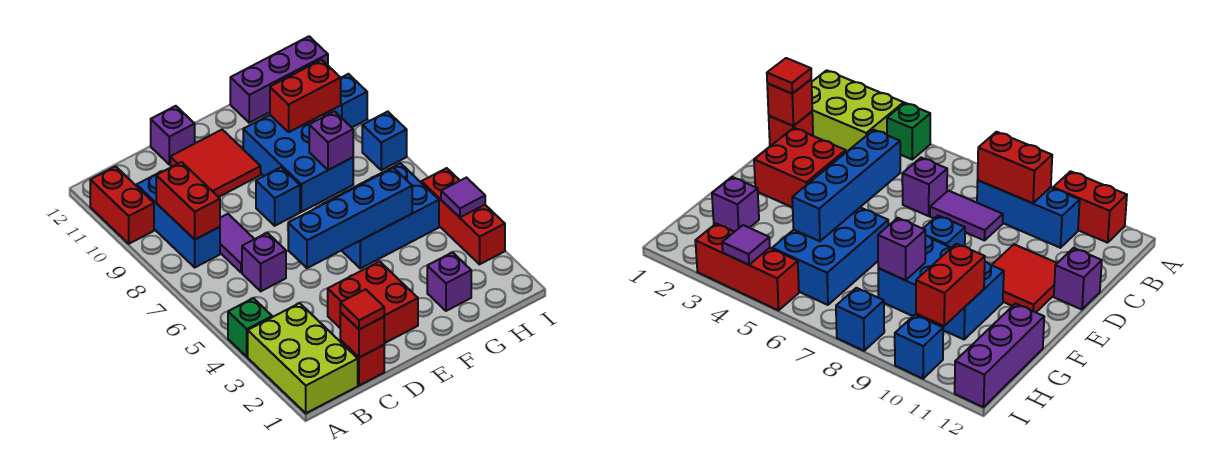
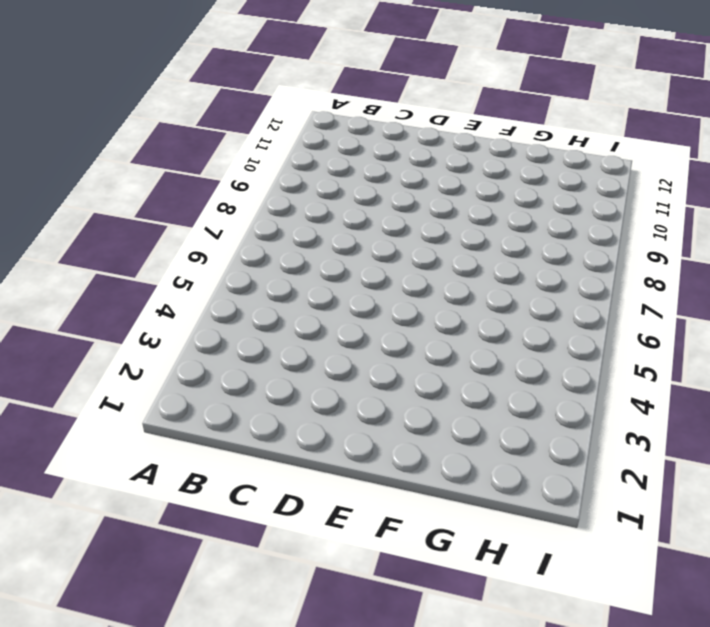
none -> lime brick A1:B3 level 1
none -> green brick A4 level 1
none -> red brick A10:A11 level 1

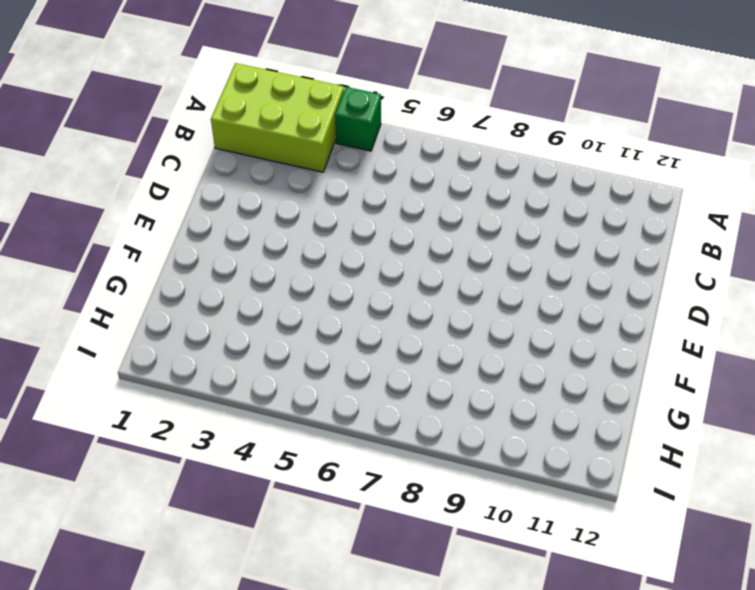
none -> red brick A10:A11 level 1
none -> blue brick B8:B10 level 1
none -> red brick C1 level 1

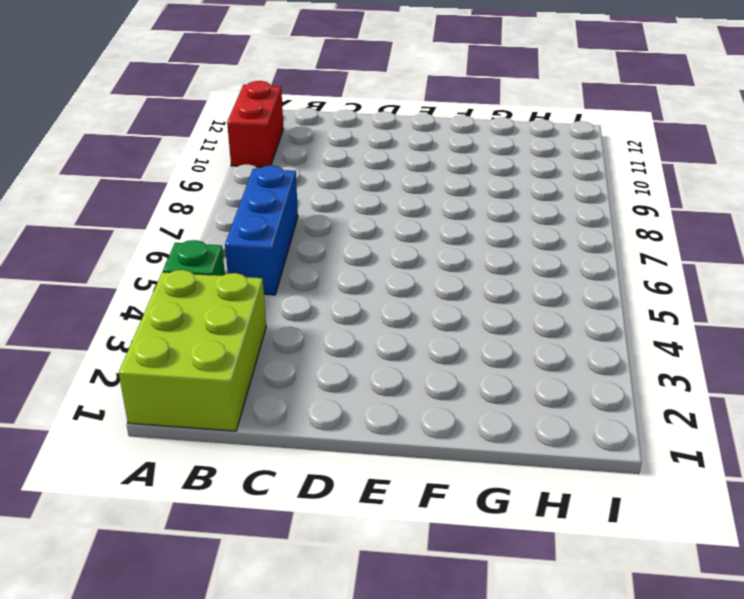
blue brick B5:B7 level 1 -> blue brick B8:B10 level 1
none -> red brick C1 level 1
none -> purple brick C6 level 1
none -> purple tile C7:C8 level 1

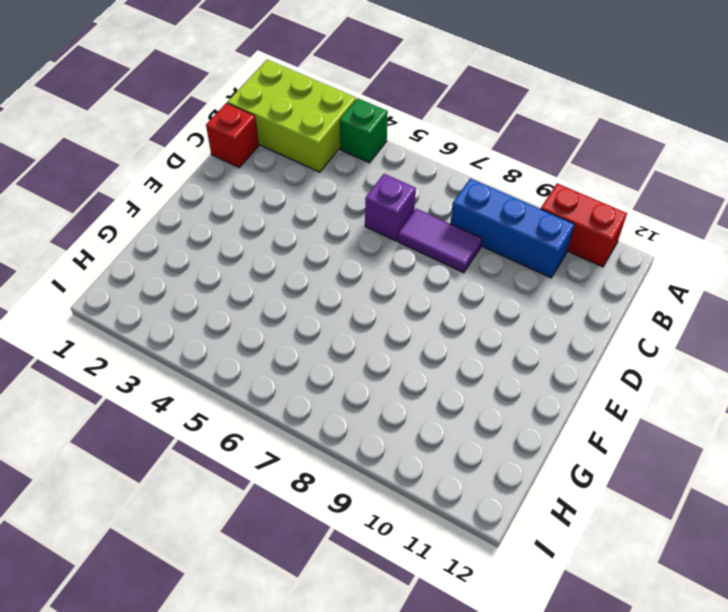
none -> red brick D2:E3 level 1
none -> red tile D10:E11 level 1
none -> purple brick D12 level 1

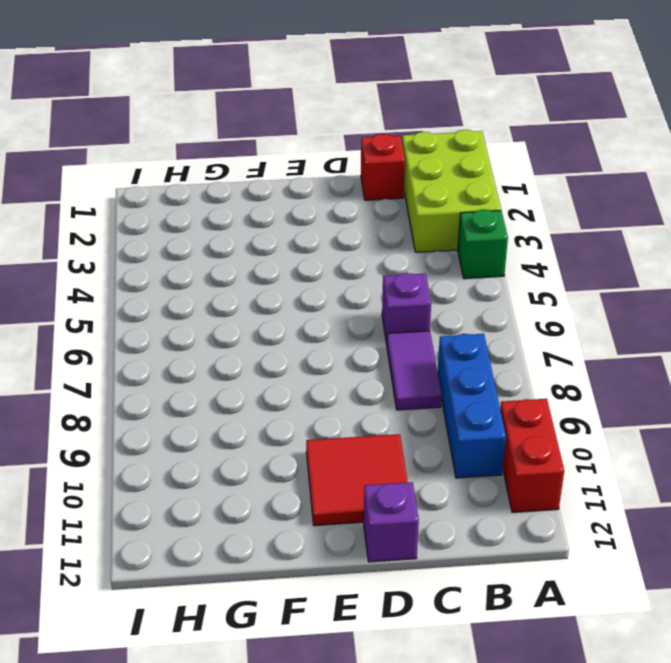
none -> red brick D2:E3 level 1
none -> blue brick E8 level 1
none -> blue brick F5:H6 level 1

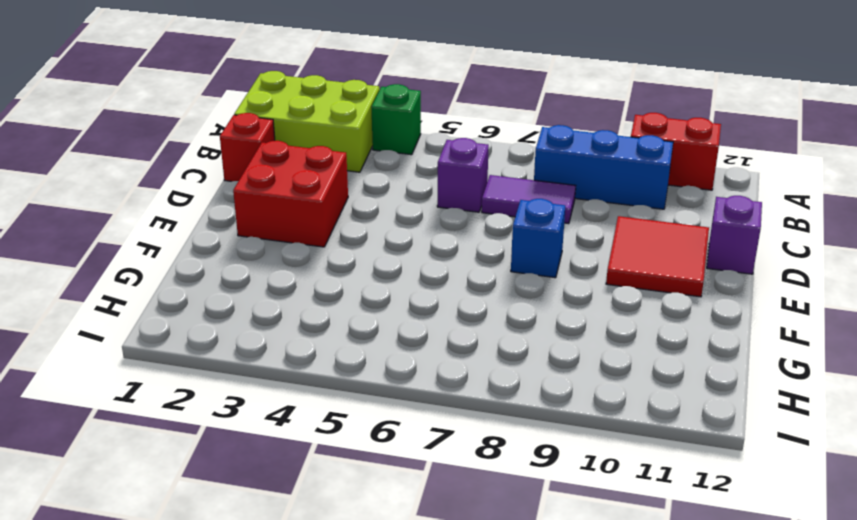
none -> blue brick F5:H6 level 1
none -> blue brick F8:G10 level 1
none -> purple brick G2 level 1

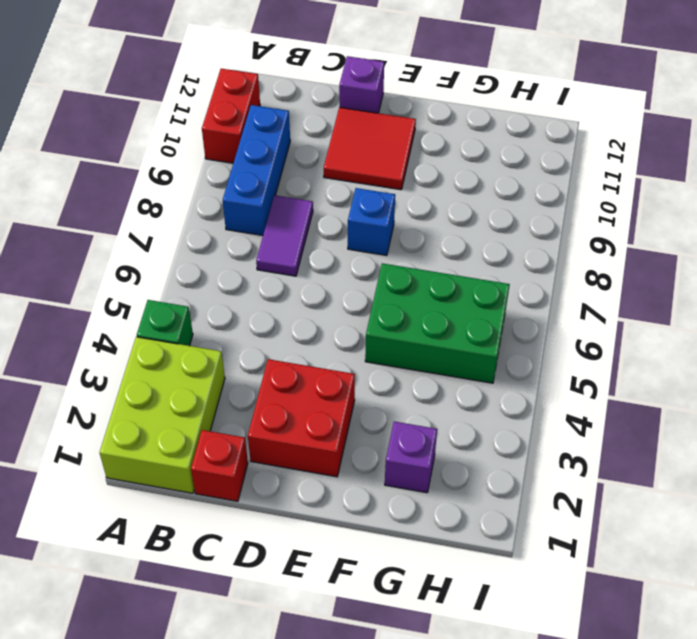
green brick F5:H6 level 1 -> blue brick F5:H6 level 1
none -> purple brick C6 level 1
none -> blue brick F8:G10 level 1
none -> purple brick G12:I12 level 1

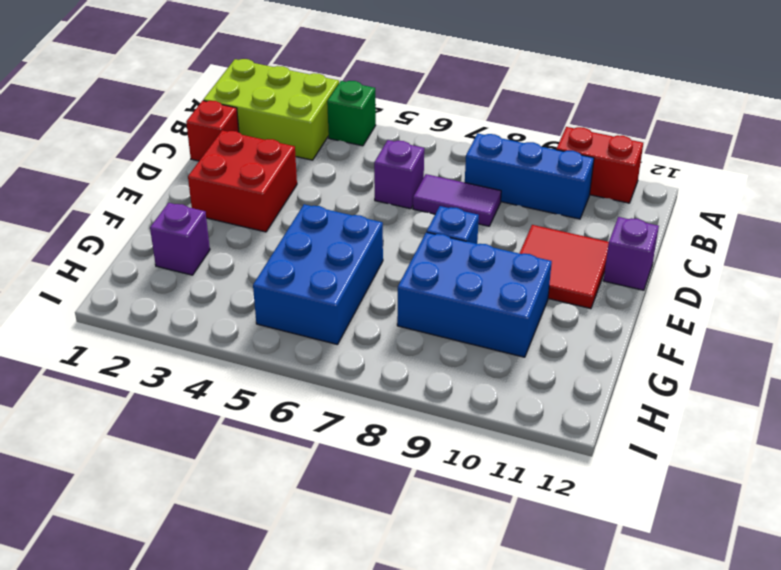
none -> purple brick G12:I12 level 1
none -> red brick I3:I5 level 1
none -> blue brick I8 level 1

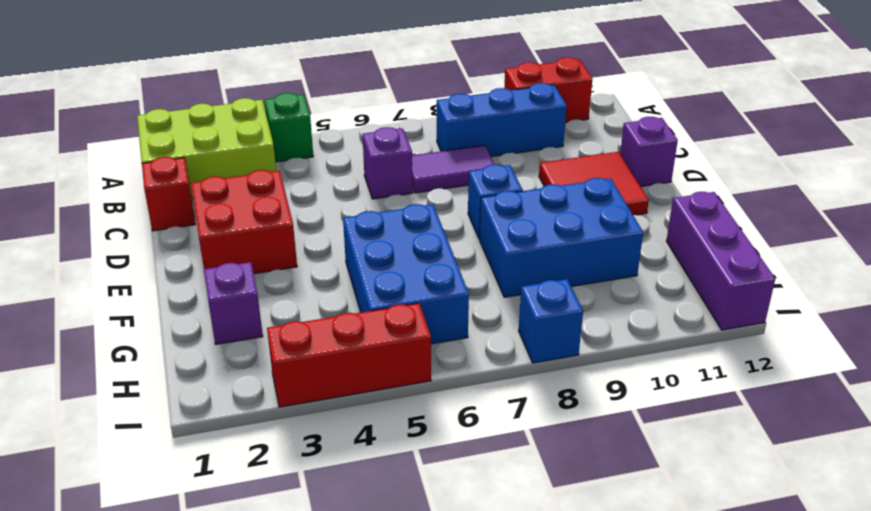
none -> blue brick I10 level 1
none -> red brick B8:B9 level 2
none -> red brick C1 level 2

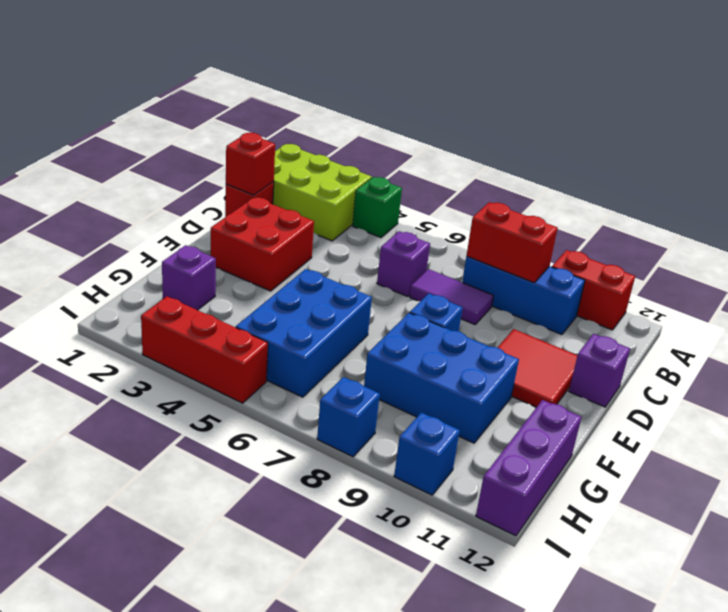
none -> blue brick D5:G5 level 2
none -> purple brick G8 level 2
none -> red brick G10:H10 level 2

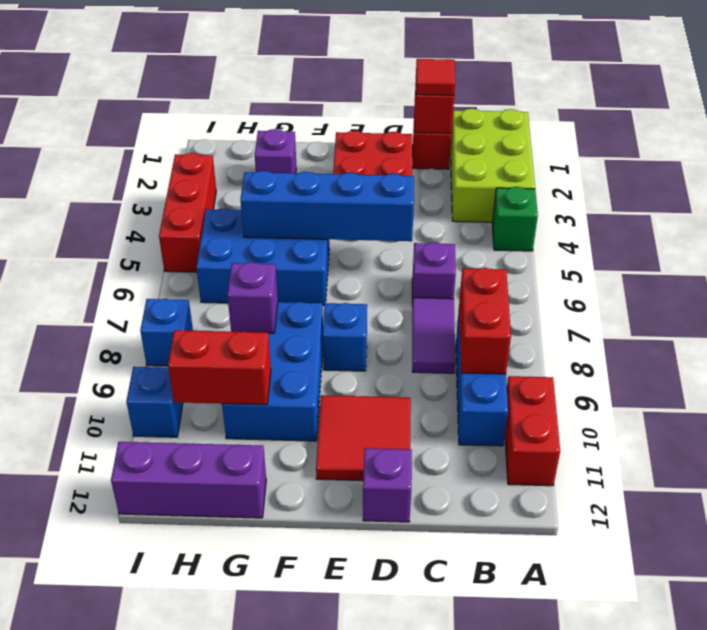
none -> purple tile I4 level 2

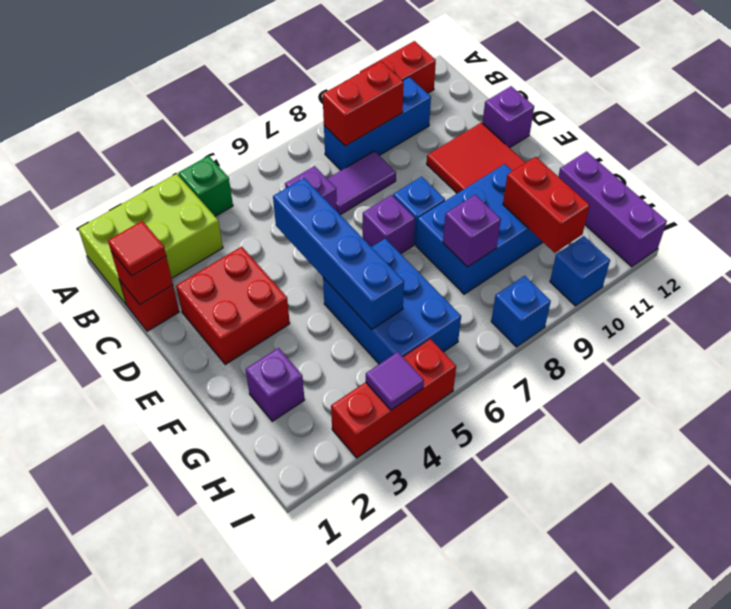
purple brick E7 level 1 -> none

